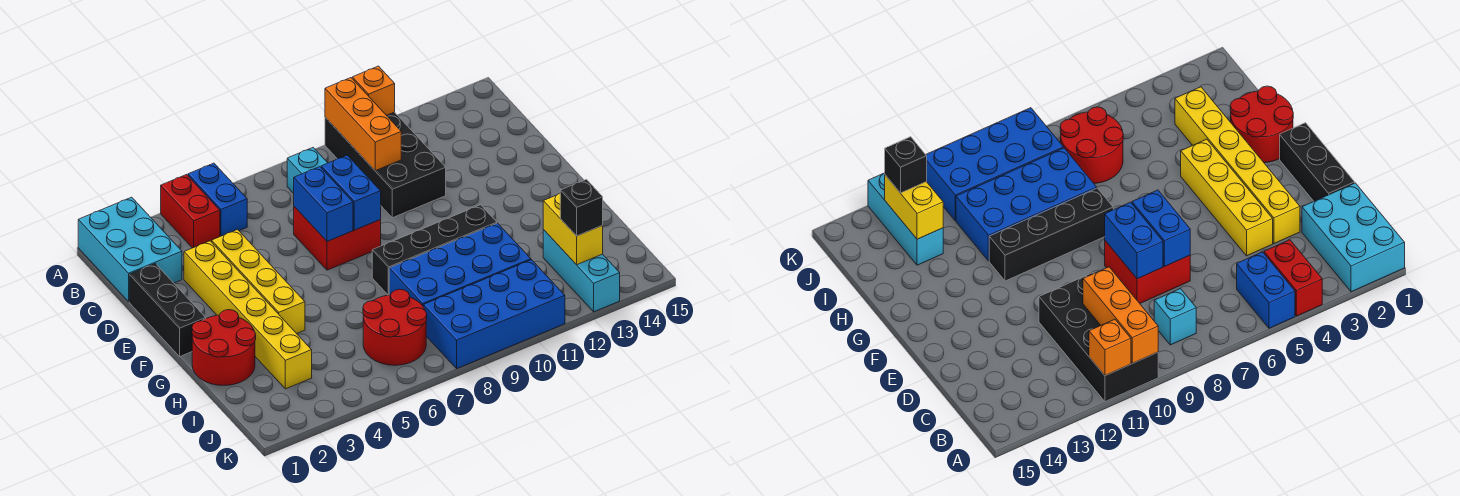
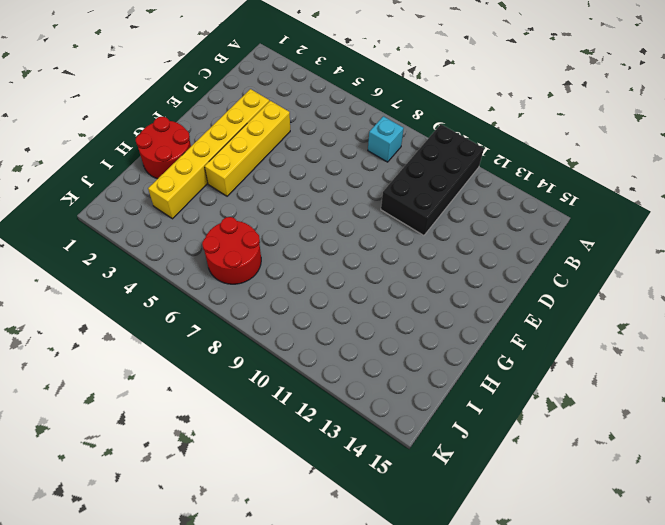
none -> cyan brick A1:C2 level 1
none -> red brick A4:B4 level 1
none -> blue brick A5:B5 level 1

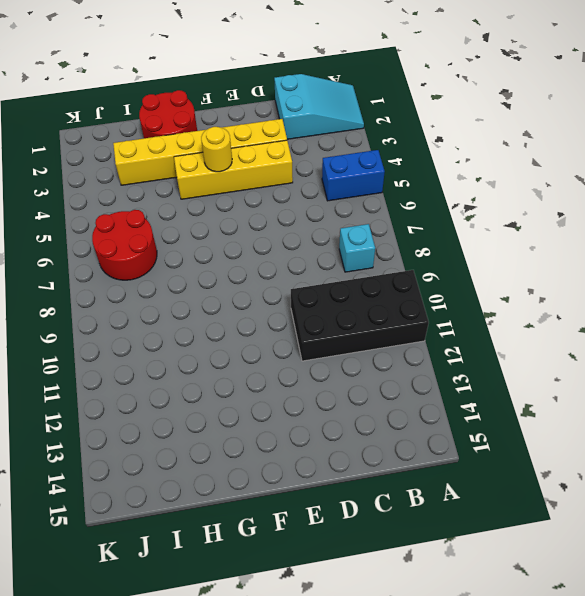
cyan slope A1:C2 level 1 top C -> cyan brick A1:C2 level 1
yellow round brick F4 level 2 -> none
none -> red brick A4:B4 level 1
none -> black brick D1:F1 level 1
none -> red brick D7:E8 level 1

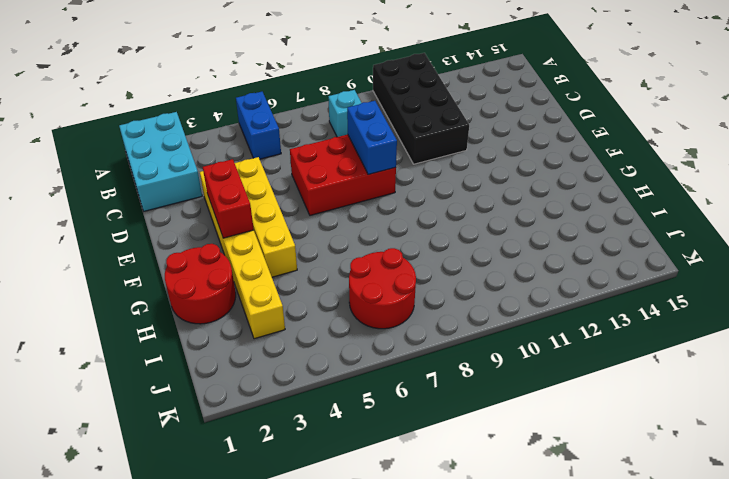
red brick D6:E8 level 1 -> red brick D7:E8 level 1
red brick E3:F3 level 2 -> red brick A4:B4 level 1
none -> black brick D1:F1 level 1
none -> black brick G8:G11 level 1
none -> blue brick H8:I11 level 1

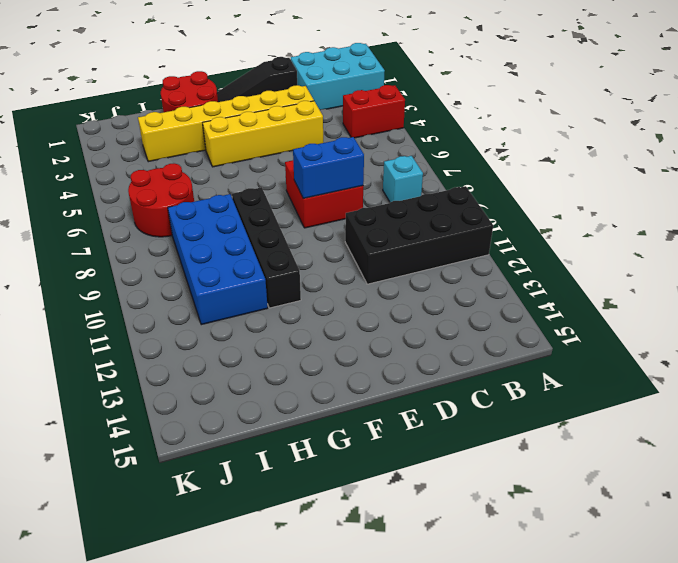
black slope D1:F1 level 1 top D -> black brick D1:F1 level 1
none -> blue brick A5:B5 level 1
none -> cyan brick I13:K13 level 1
none -> blue brick J8:K11 level 1

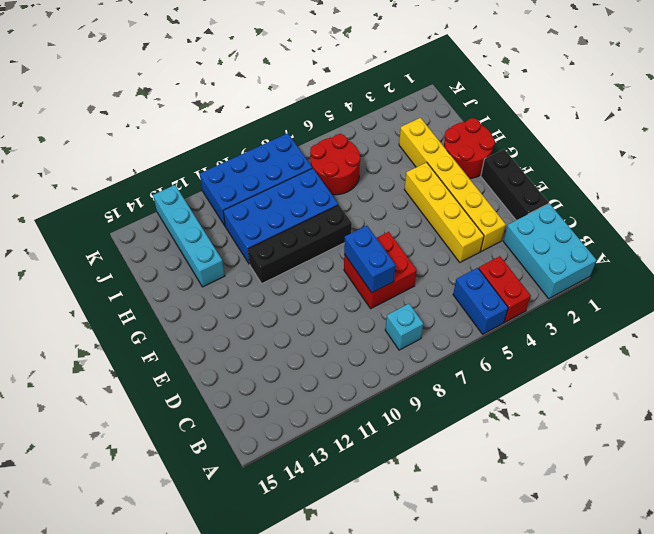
cyan brick H13:K13 level 1 -> cyan brick I13:K13 level 1
none -> black brick A10:D11 level 1
none -> orange brick A10:C10 level 2
none -> orange brick A11 level 2

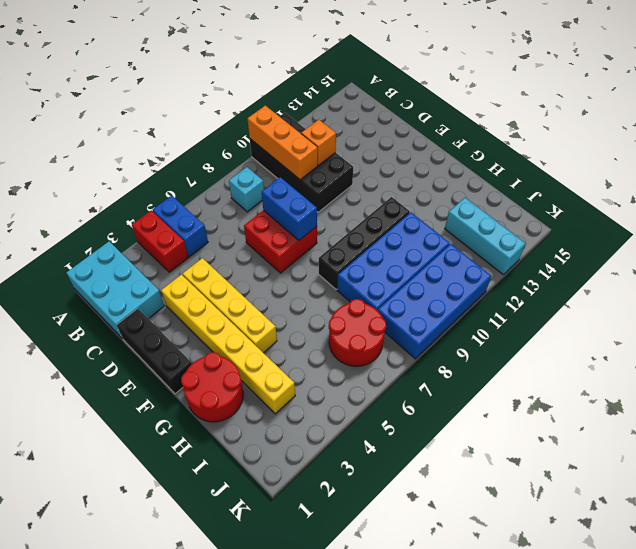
orange brick C11 level 2 -> orange brick A11 level 2
none -> blue brick D7:E7 level 2
none -> yellow brick I13:J13 level 2
none -> black brick J13 level 3

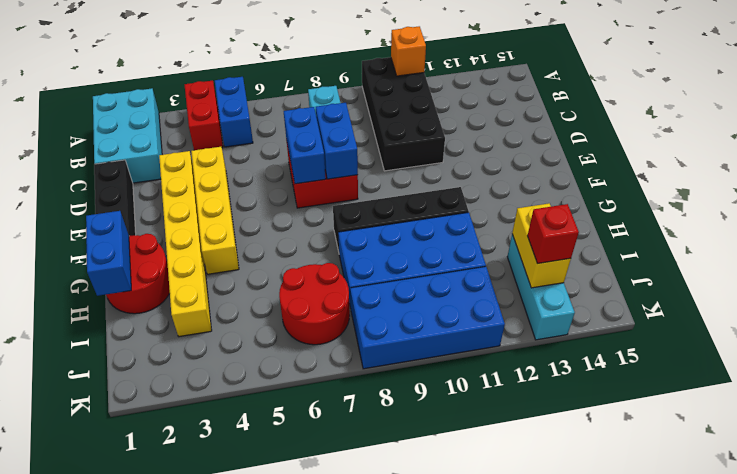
blue brick G1:H1 level 2 -> none
red brick J13 level 3 -> black brick J13 level 3
none -> orange brick A10:C10 level 2

